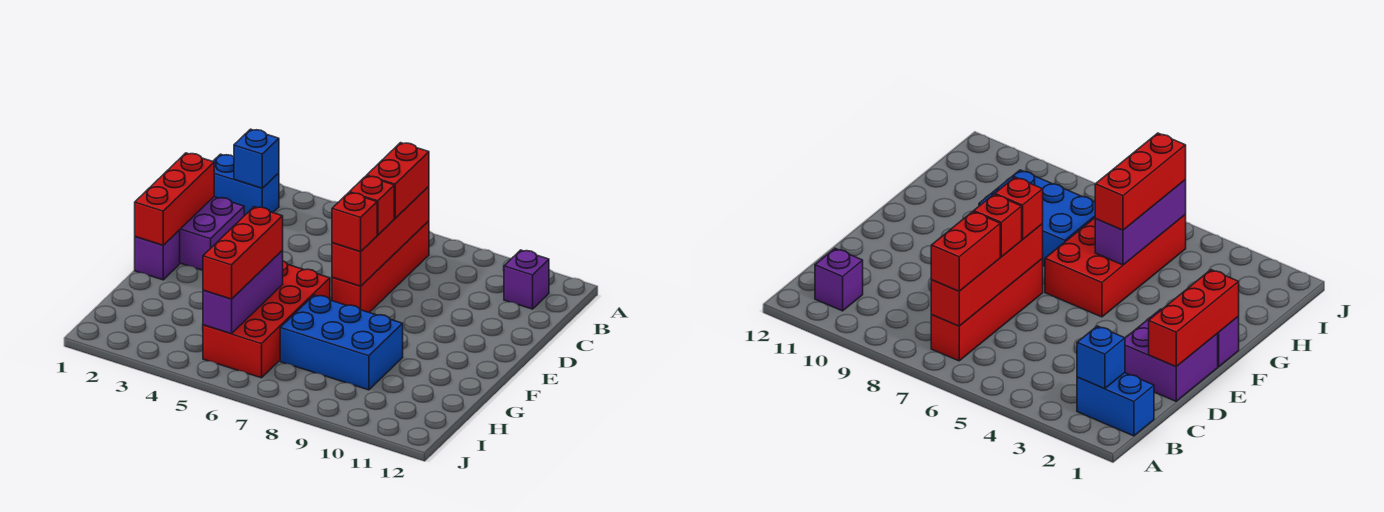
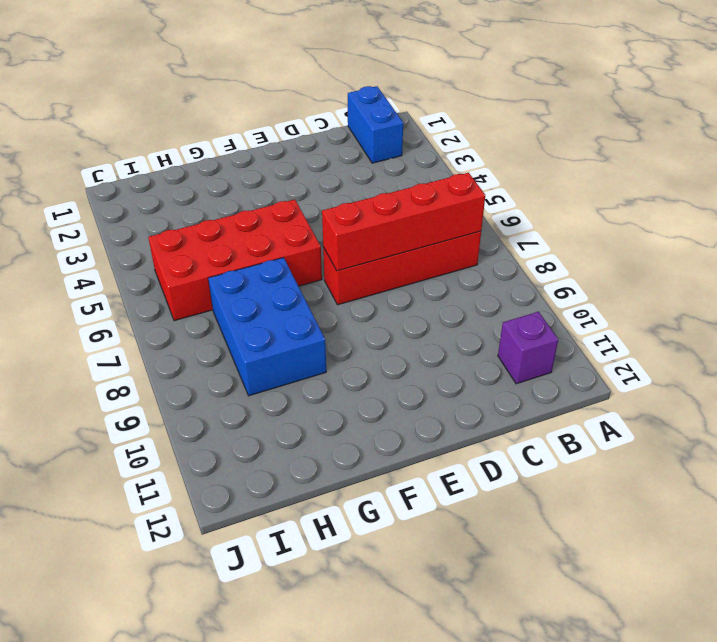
none -> purple brick D1:E2 level 1
none -> purple brick F1 level 1
none -> blue brick B2 level 2

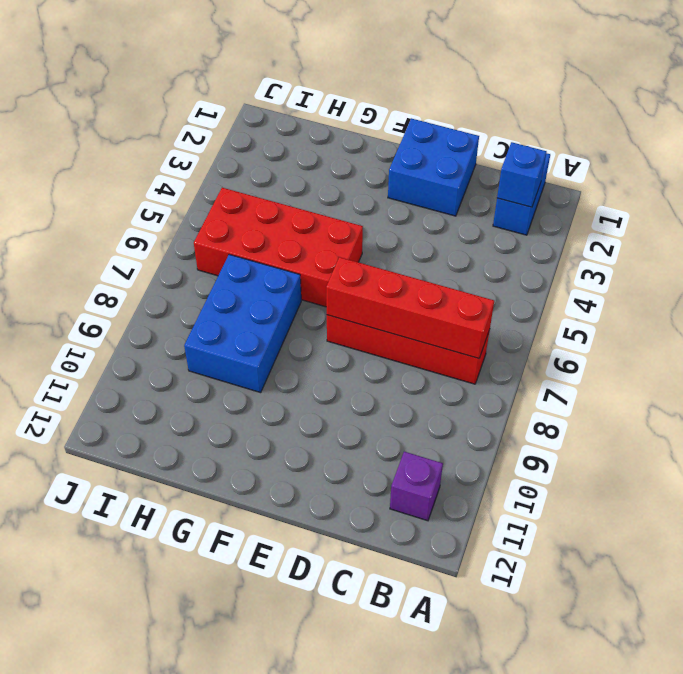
blue brick D1:E2 level 1 -> purple brick D1:E2 level 1
none -> purple brick F1 level 1
none -> red brick D1:F1 level 2
none -> purple brick G5:I5 level 2

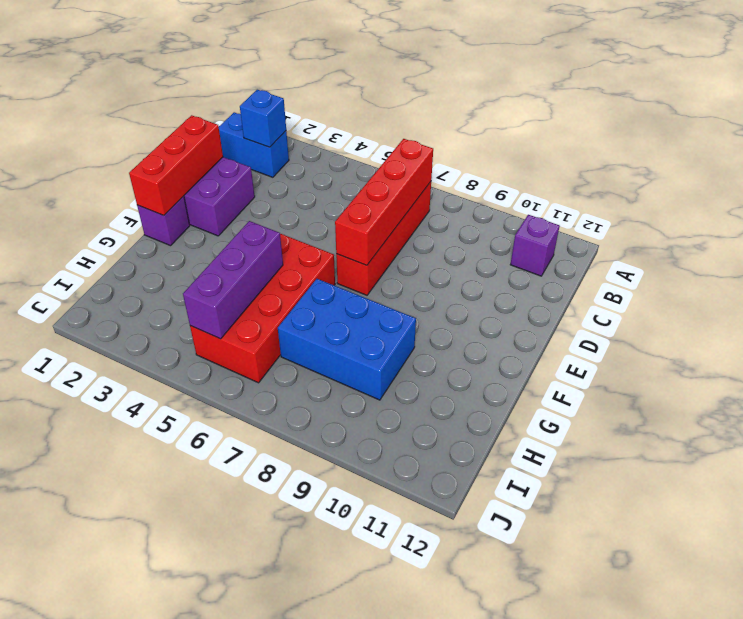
none -> red brick B7:C7 level 3
none -> red brick D7 level 3
none -> red brick E7 level 3

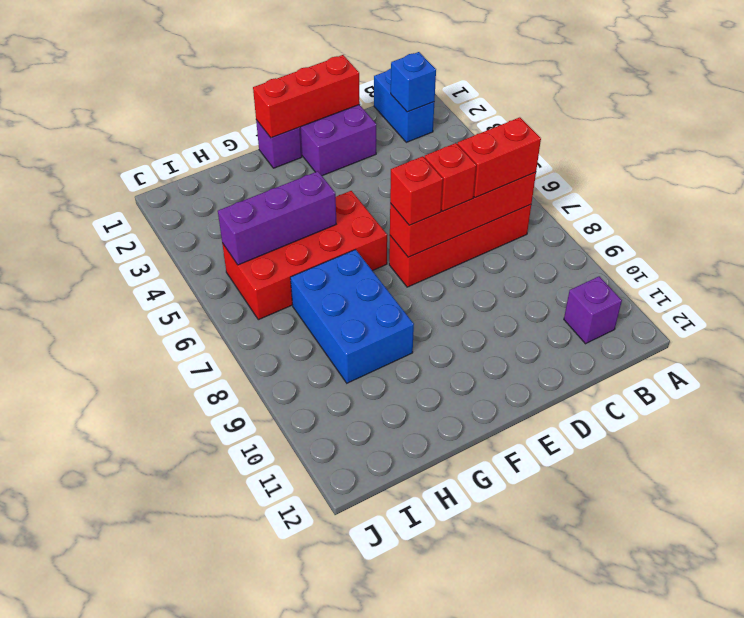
none -> red brick G5:I5 level 3

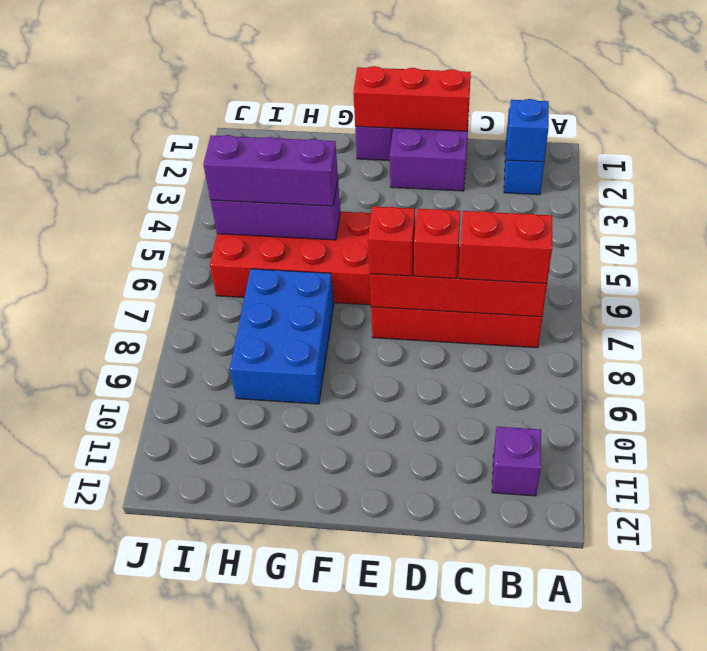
purple brick G5:I5 level 3 -> red brick G5:I5 level 3

